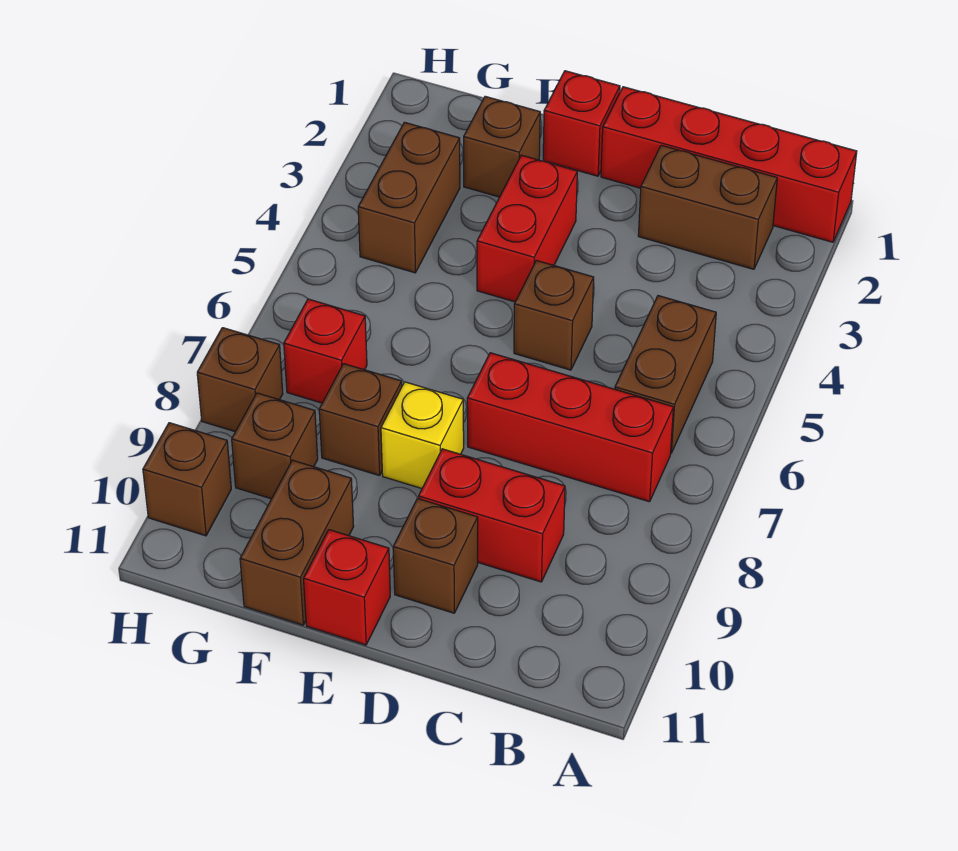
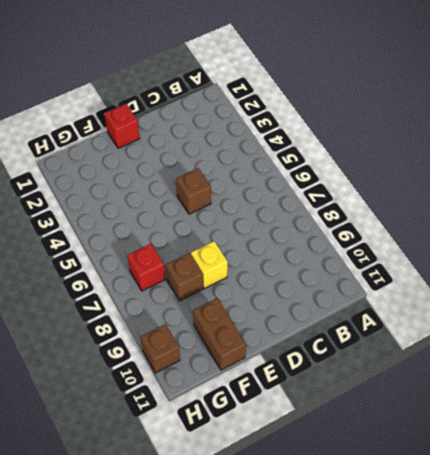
none -> red brick A1:D1 level 1
none -> brown brick B2:C2 level 1
none -> brown brick B5:B6 level 1

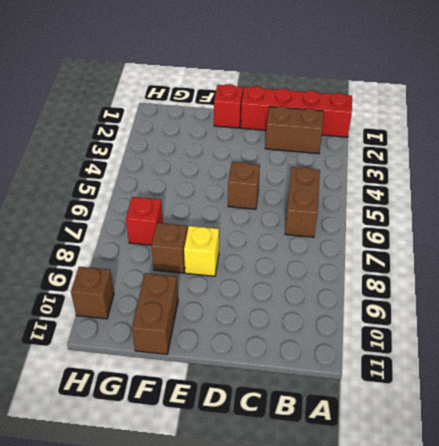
none -> red brick B7:D7 level 1
none -> red brick C9:D9 level 1
none -> brown brick D10 level 1

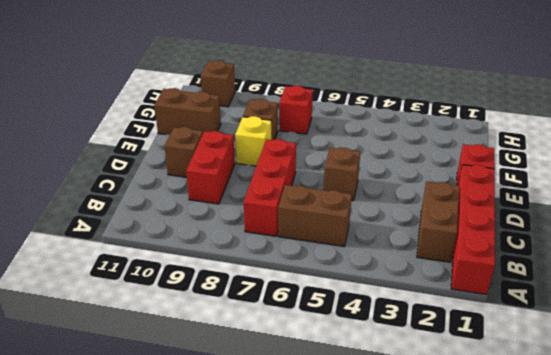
none -> red brick E3:E4 level 1
none -> red brick E11 level 1
none -> brown brick F2 level 1

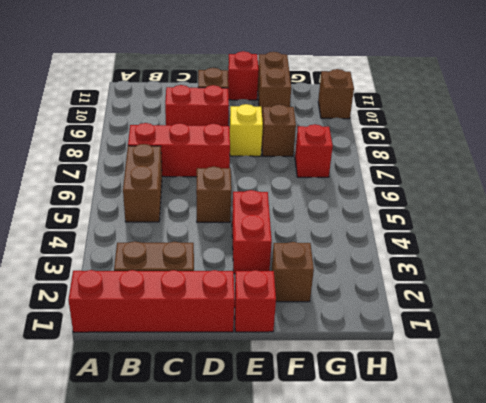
none -> brown brick G3:G4 level 1
none -> brown brick G9 level 1
none -> brown brick H8 level 1

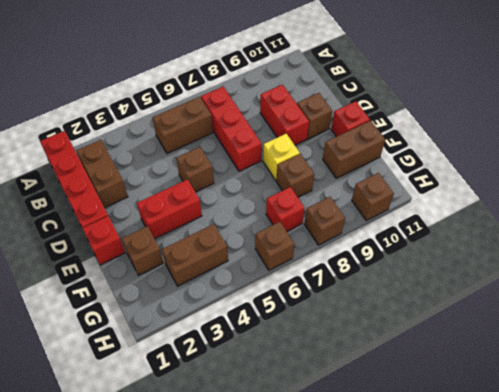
brown brick H6 level 1 -> brown brick G9 level 1

